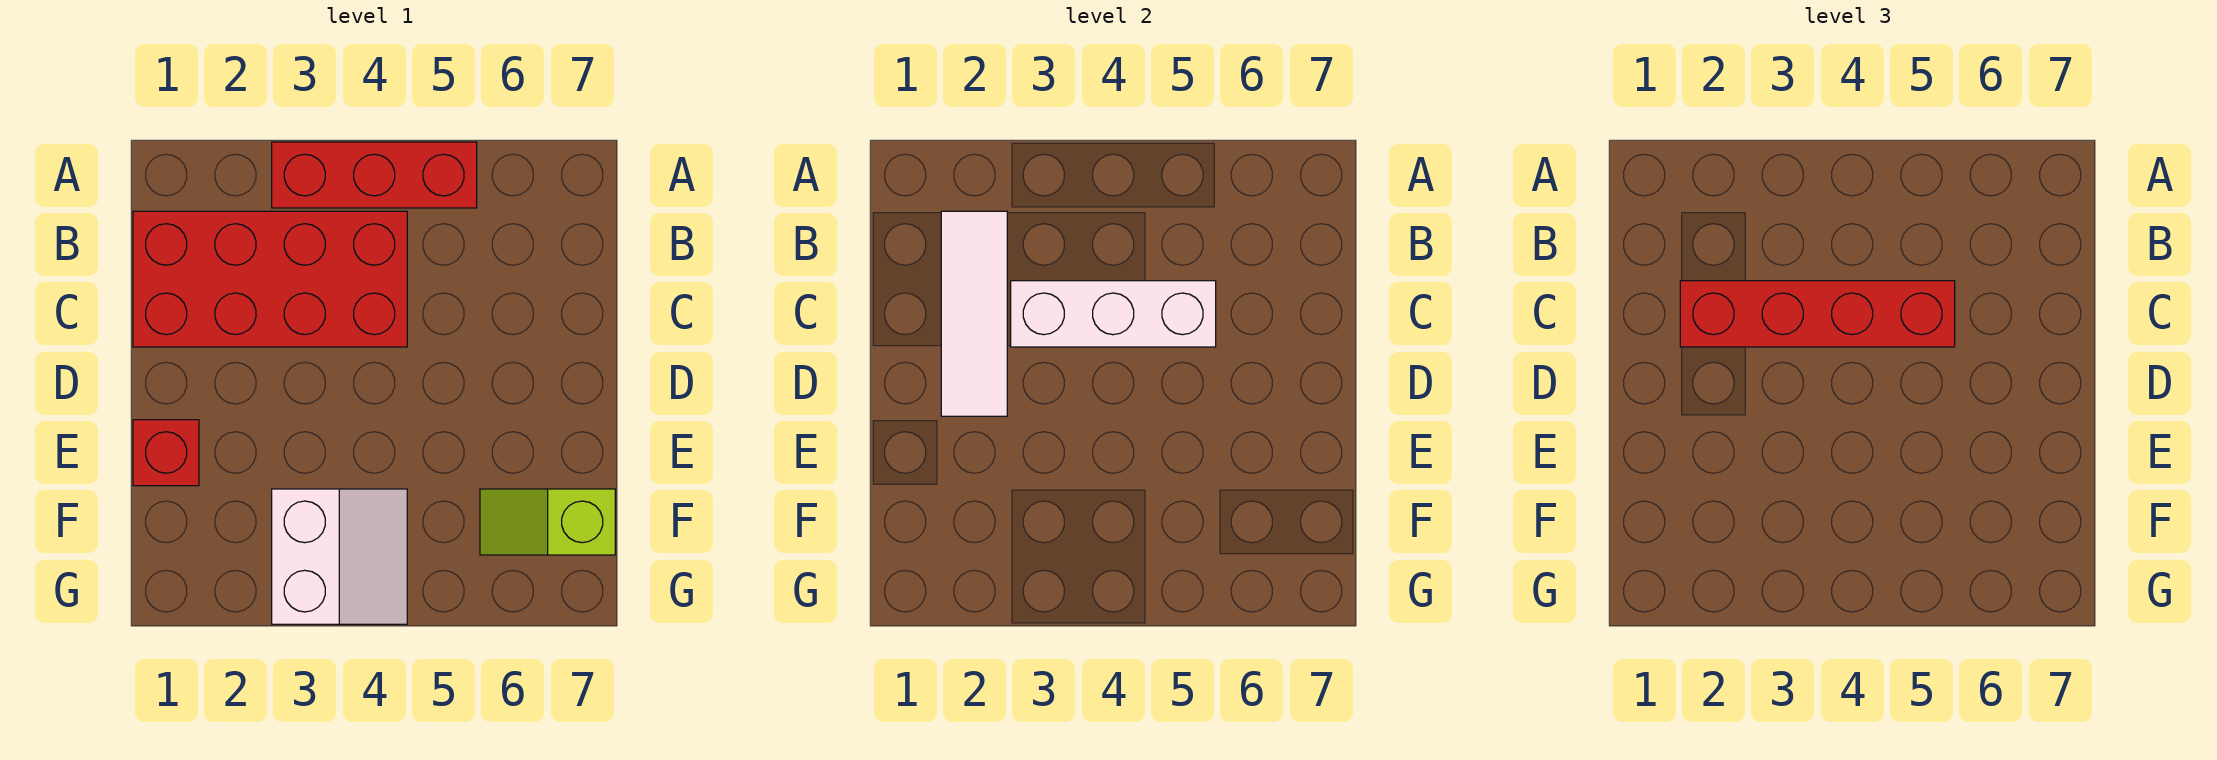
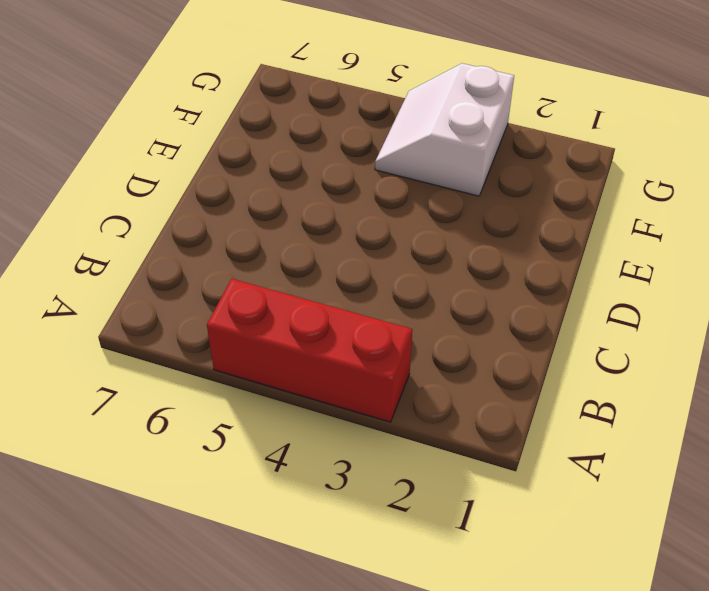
none -> red brick B1:C4 level 1
none -> red brick E1 level 1

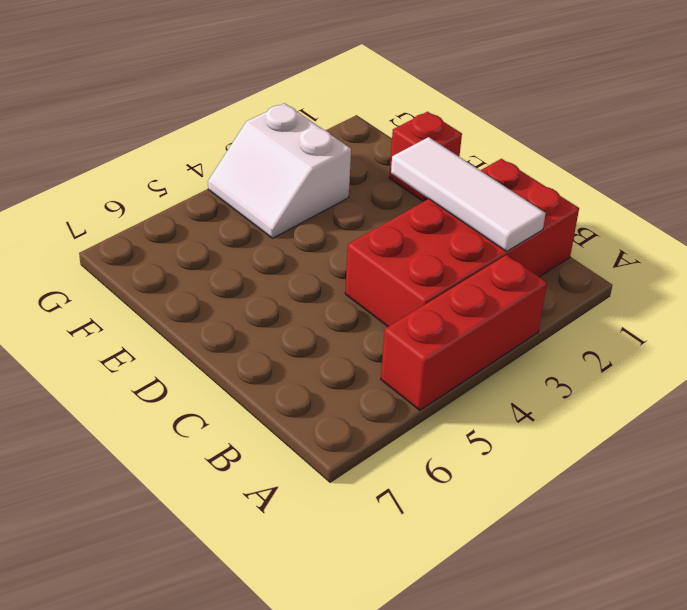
none -> lime slope F6:F7 level 1 top 7
none -> white brick C3:C5 level 2

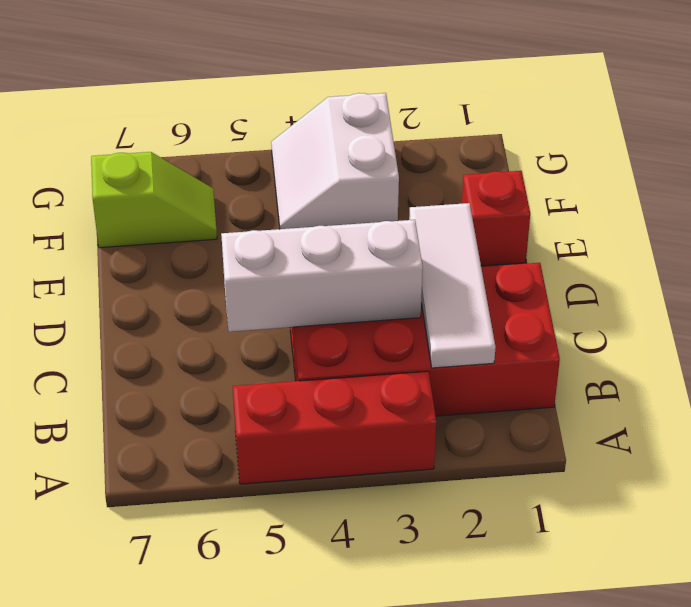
none -> red brick C2:C5 level 3

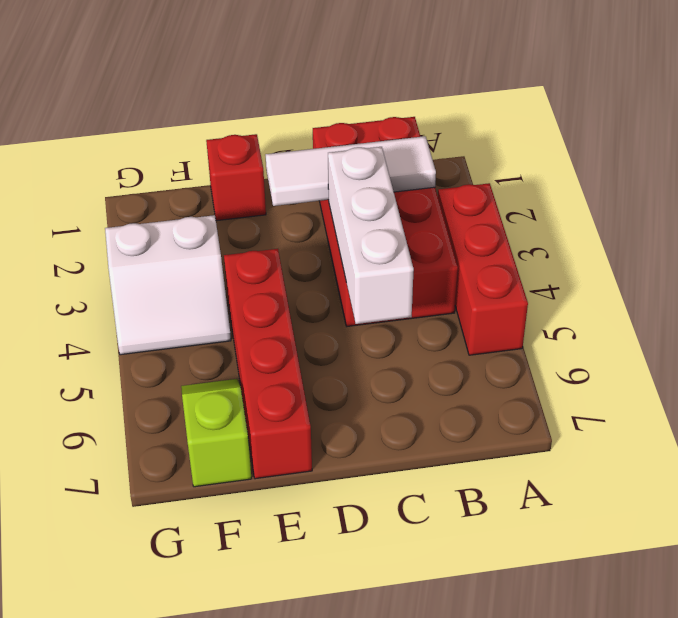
red brick E4:E7 level 1 -> red brick C2:C5 level 3

